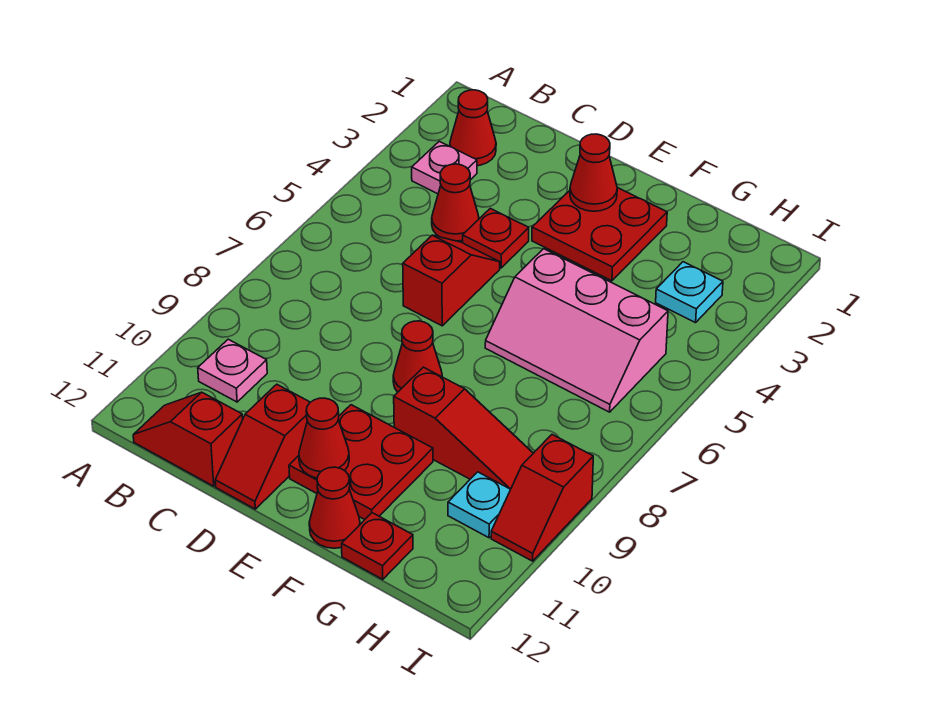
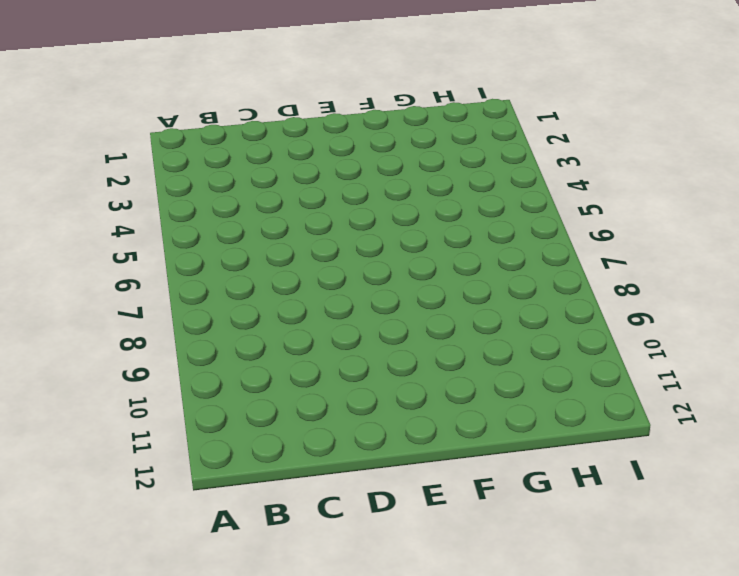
none -> red cone B2 level 1
none -> pink plate B3 level 1
none -> pink plate B10 level 1

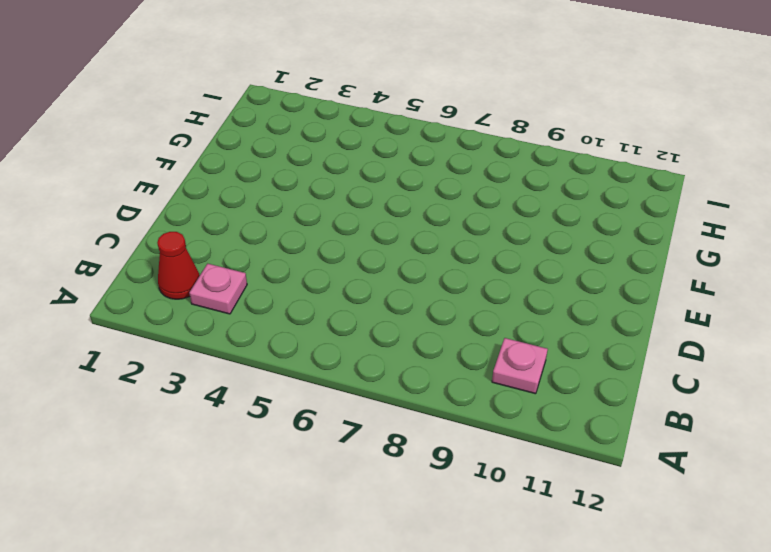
none -> red slope B12:C12 level 1 top C
none -> red cone C4 level 1
none -> red plate D4 level 1

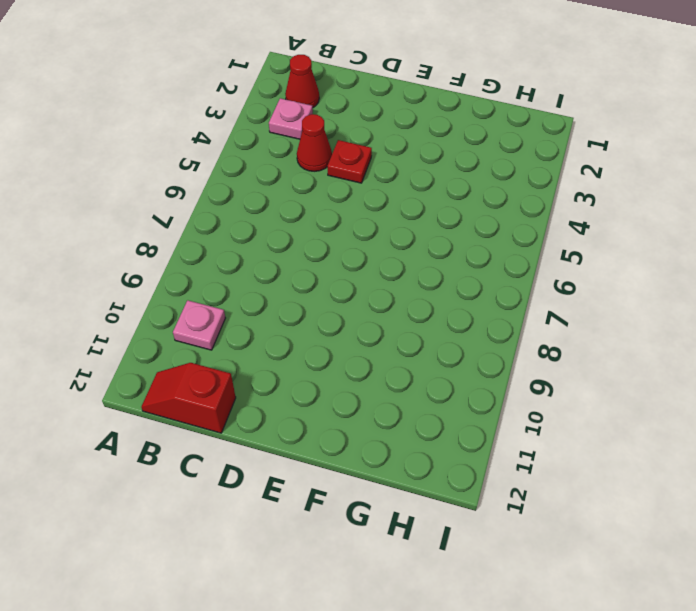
none -> red slope D5:D6 level 1 top 6
none -> red slope D11:D12 level 1 top 11
none -> red plate E2:F3 level 1

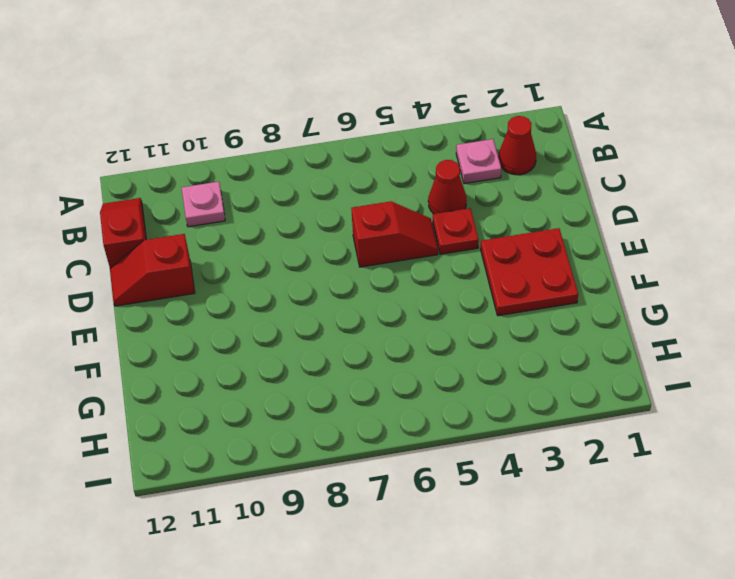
none -> red cone E8 level 1
none -> red plate E10:F11 level 1
none -> pink slope F5:H6 level 1 top 5

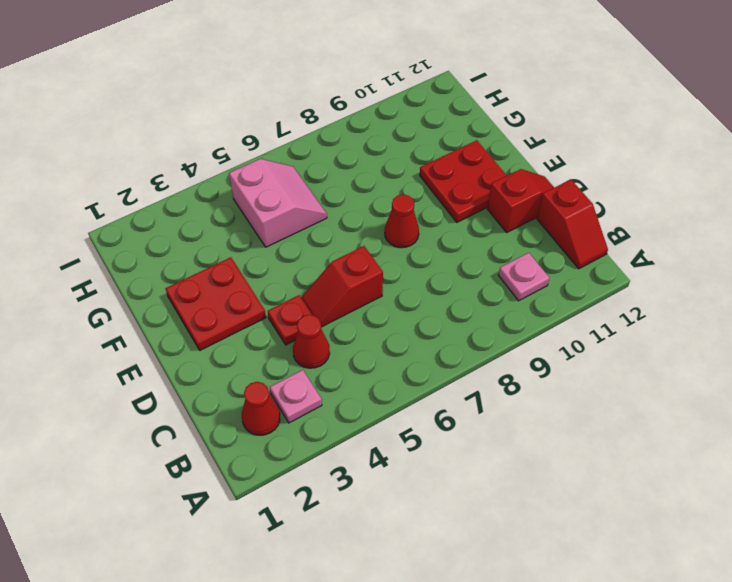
pink slope G5:H6 level 1 top 5 -> pink slope F5:H6 level 1 top 5
none -> red slope F9:H9 level 1 top F
none -> red cone F12 level 1
none -> red plate G12 level 1

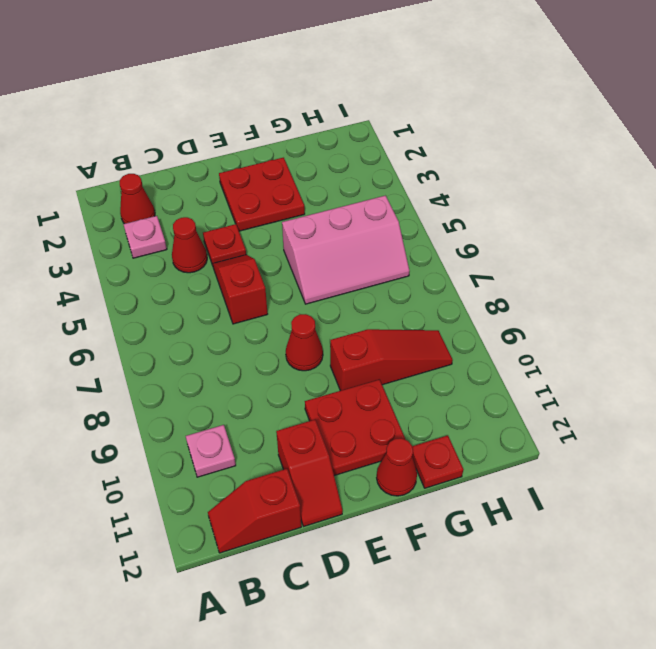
none -> cyan plate H3 level 1
none -> cyan plate H10 level 1
none -> red slope I9:I10 level 1 top 9

